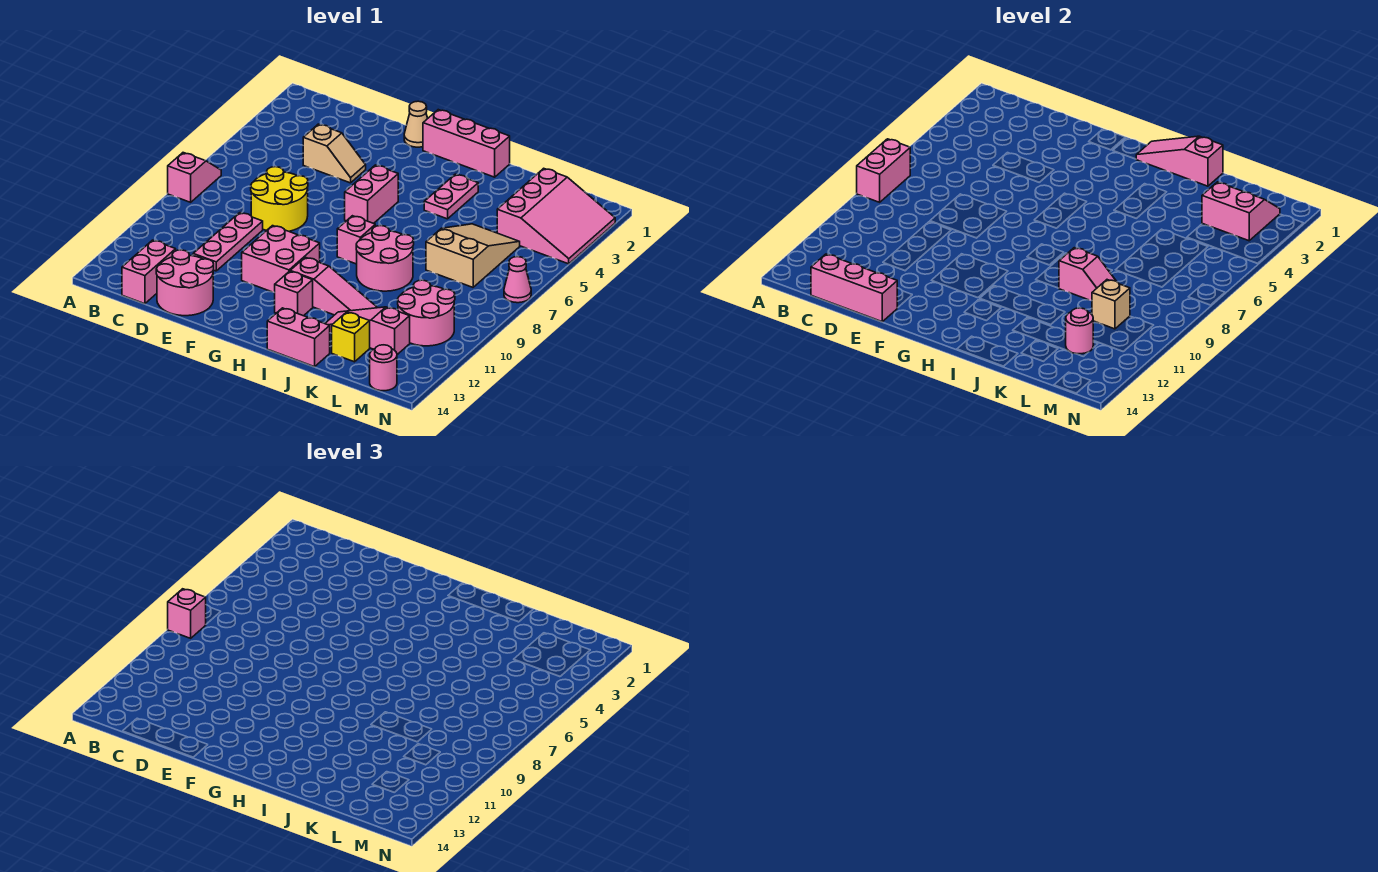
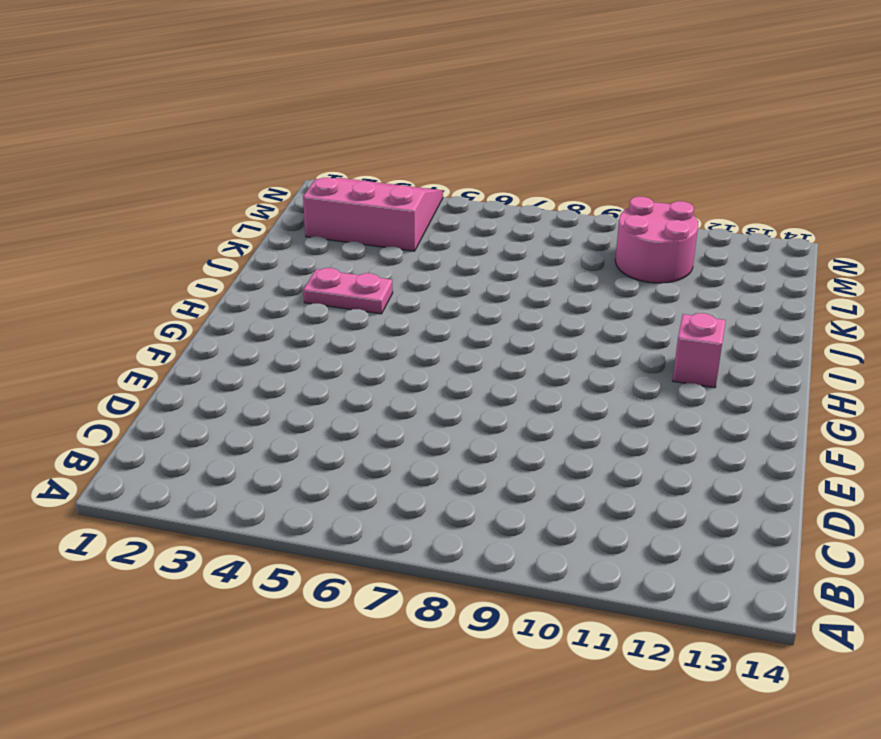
none -> pink slope A7:A8 level 1 top 8
none -> pink brick C13:C14 level 1
none -> tan slope D4:E4 level 1 top D
none -> yellow round brick D7:E8 level 1

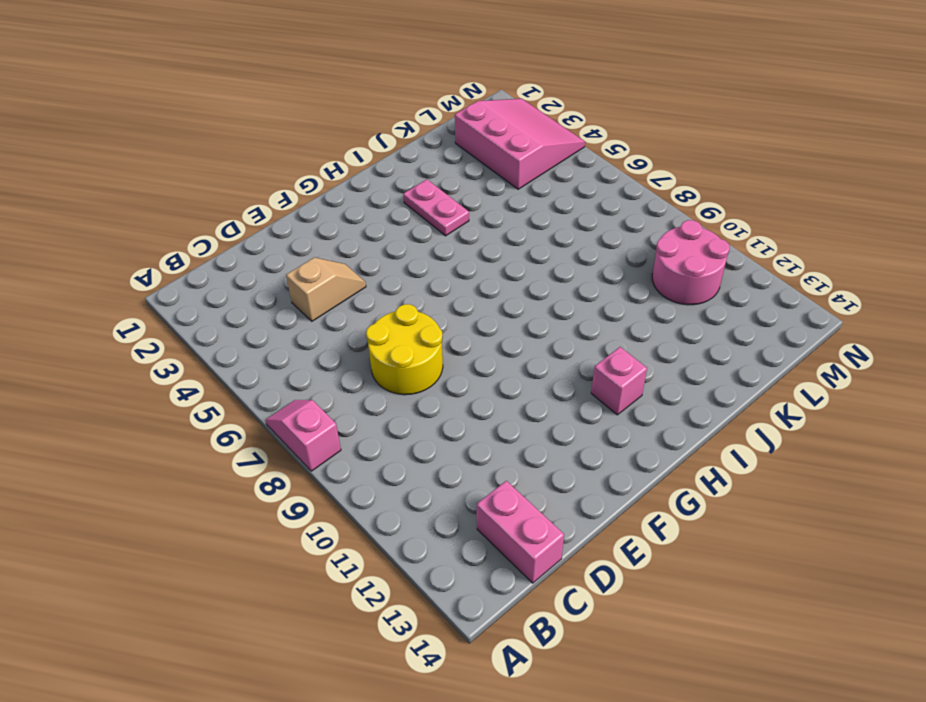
none -> pink plate D9:D11 level 1
none -> pink round brick D13:E14 level 1
none -> tan cone F1 level 1
none -> pink brick F10:G11 level 1

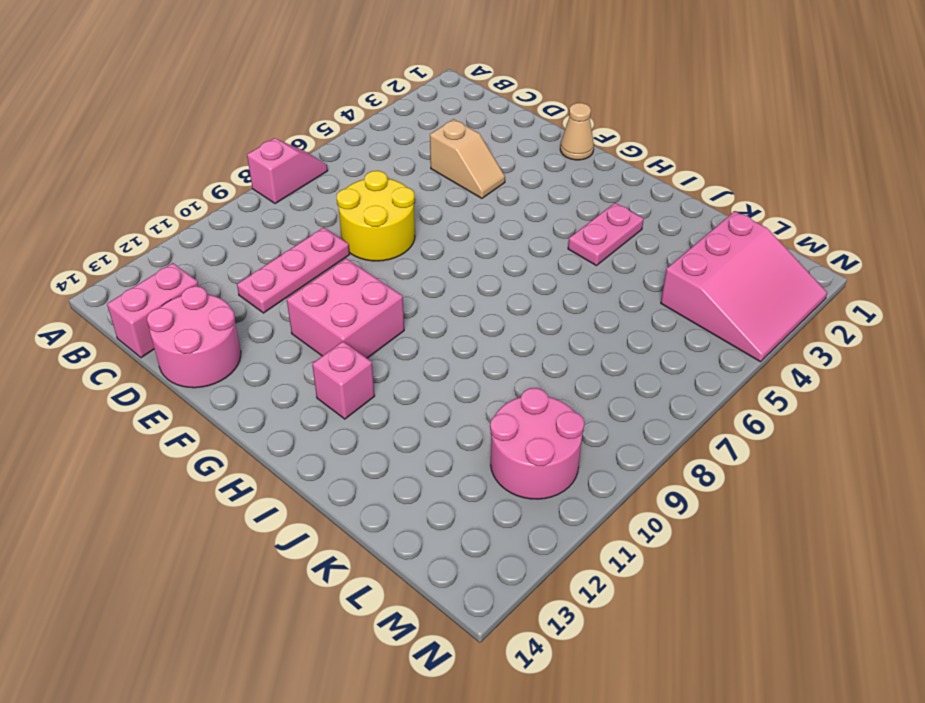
none -> pink brick G1:I1 level 1
none -> pink brick G5:G6 level 1
none -> pink brick H8 level 1
none -> pink slope H11:J11 level 1 top H

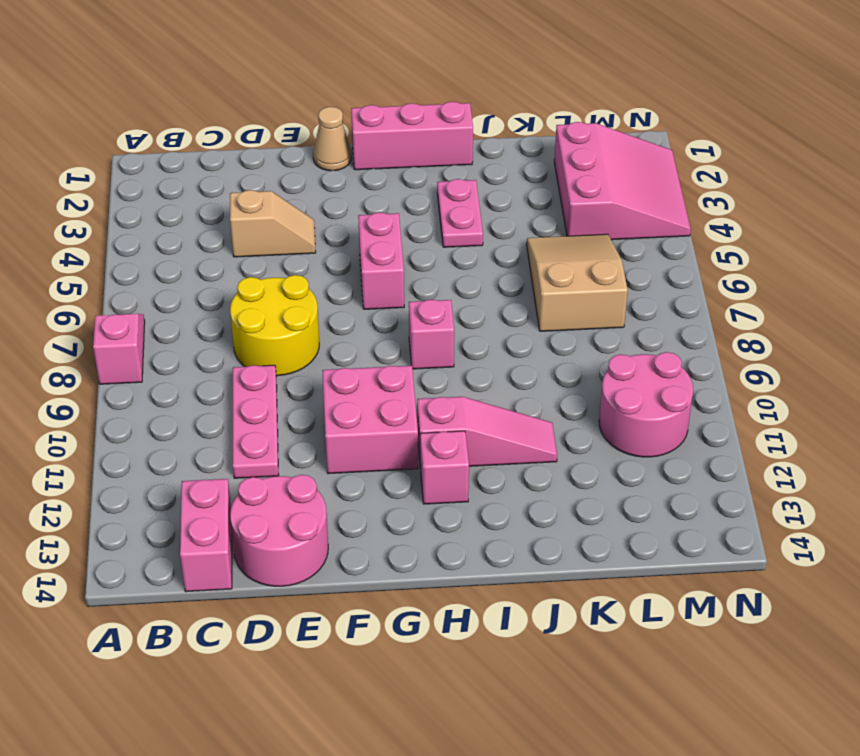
none -> pink round brick I8:J9 level 1
none -> pink brick I14:J14 level 1
none -> pink slope J12:L12 level 1 top L
none -> yellow brick K13 level 1

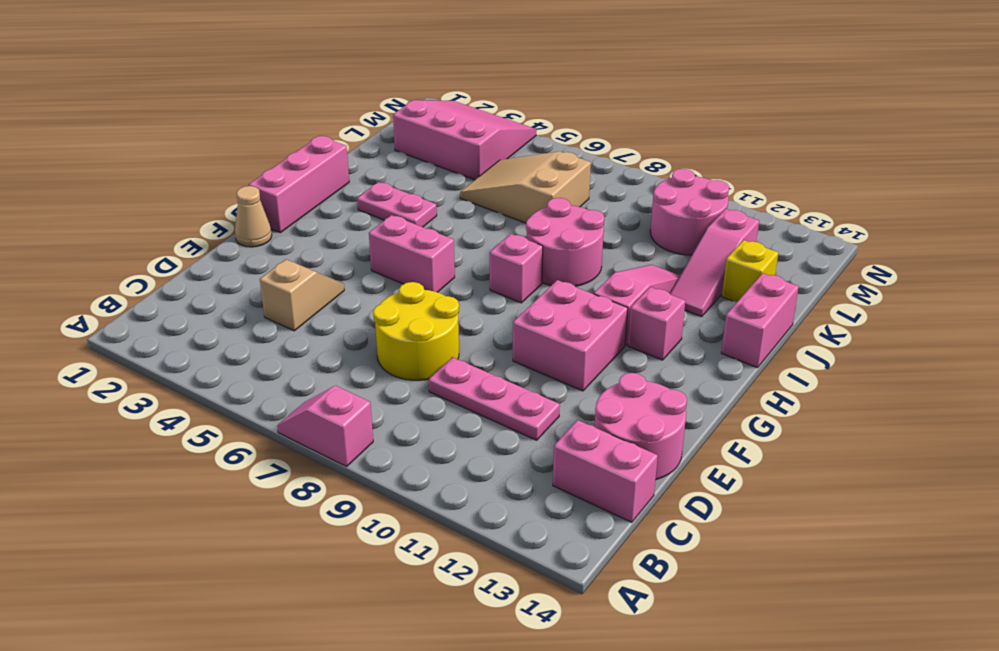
none -> pink round brick M14 level 1
none -> pink cone N7 level 1
none -> pink brick A7:A8 level 2
none -> pink brick C14:E14 level 2

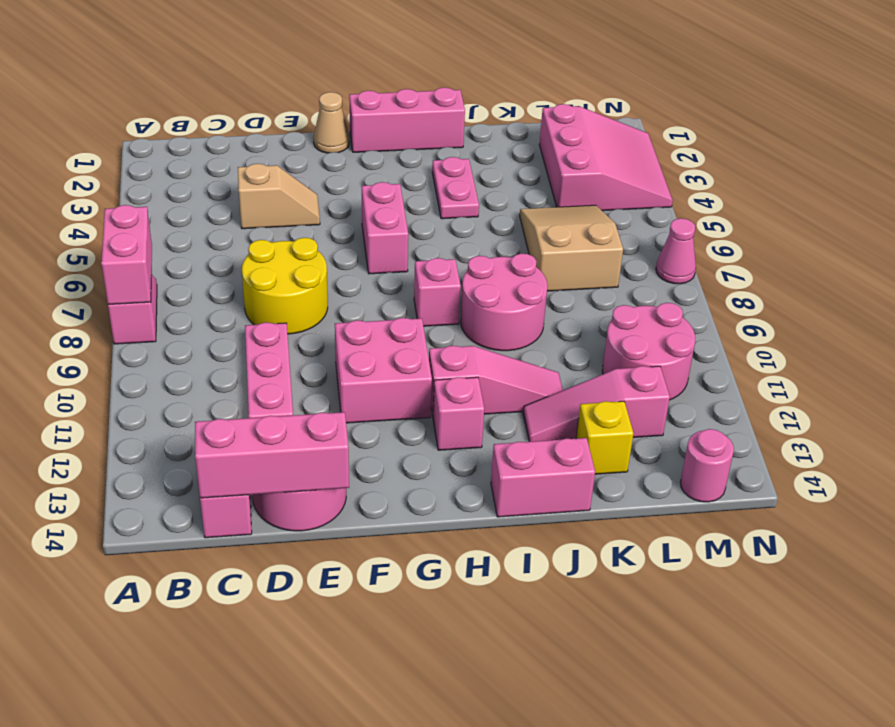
none -> pink slope H1:J1 level 2 top J
none -> pink slope J9:K9 level 2 top J
none -> pink slope L2:M3 level 2 top 3
none -> tan brick L10 level 2

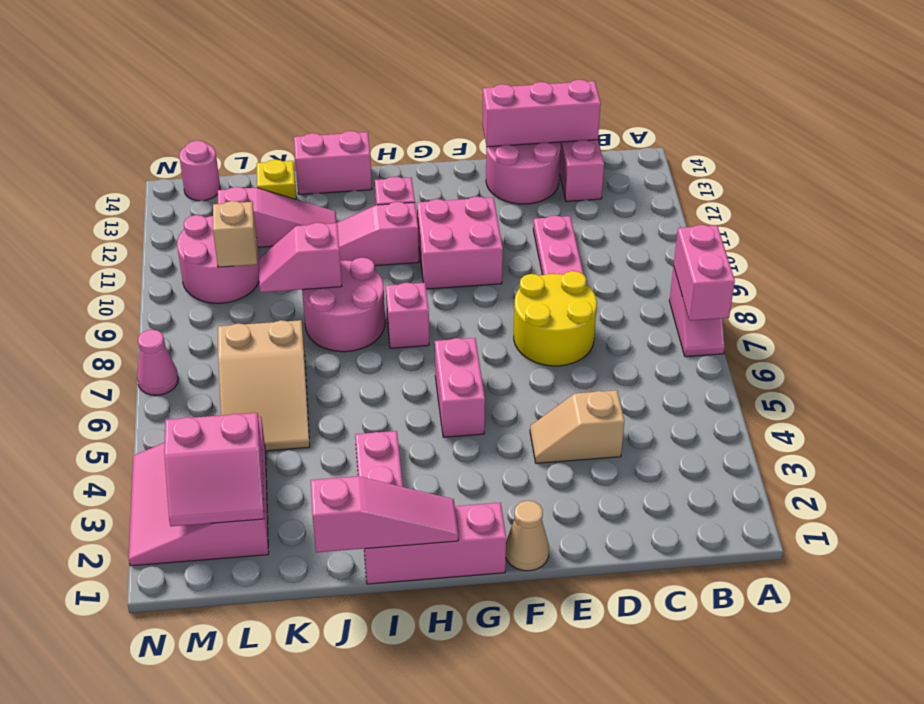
none -> pink round brick L12 level 2
none -> pink brick A8 level 3

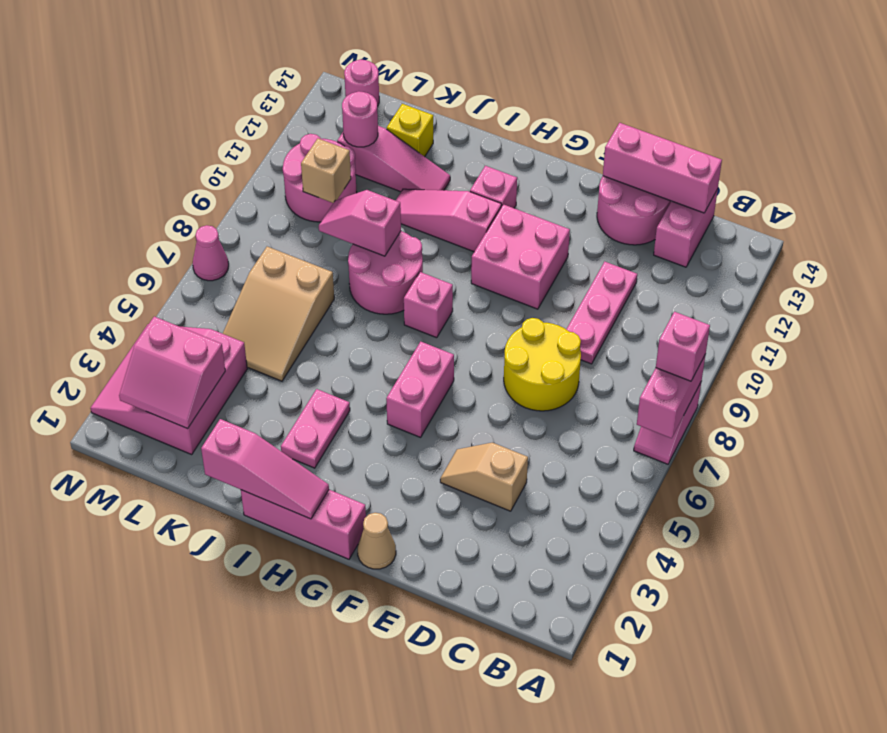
none -> pink brick I14:J14 level 1

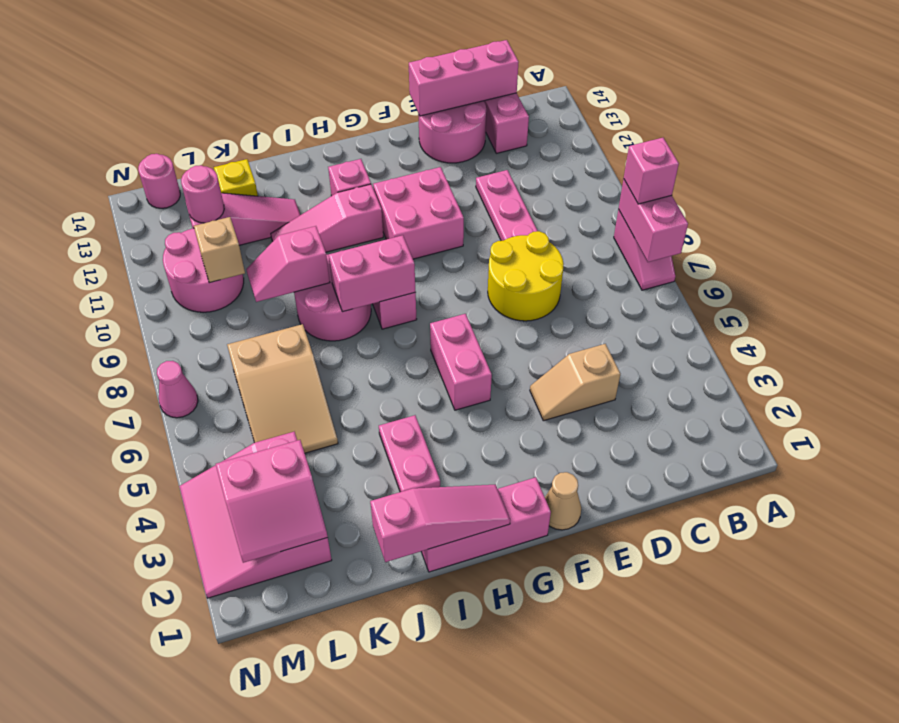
pink brick H8:I8 level 2 -> pink brick I14:J14 level 1

